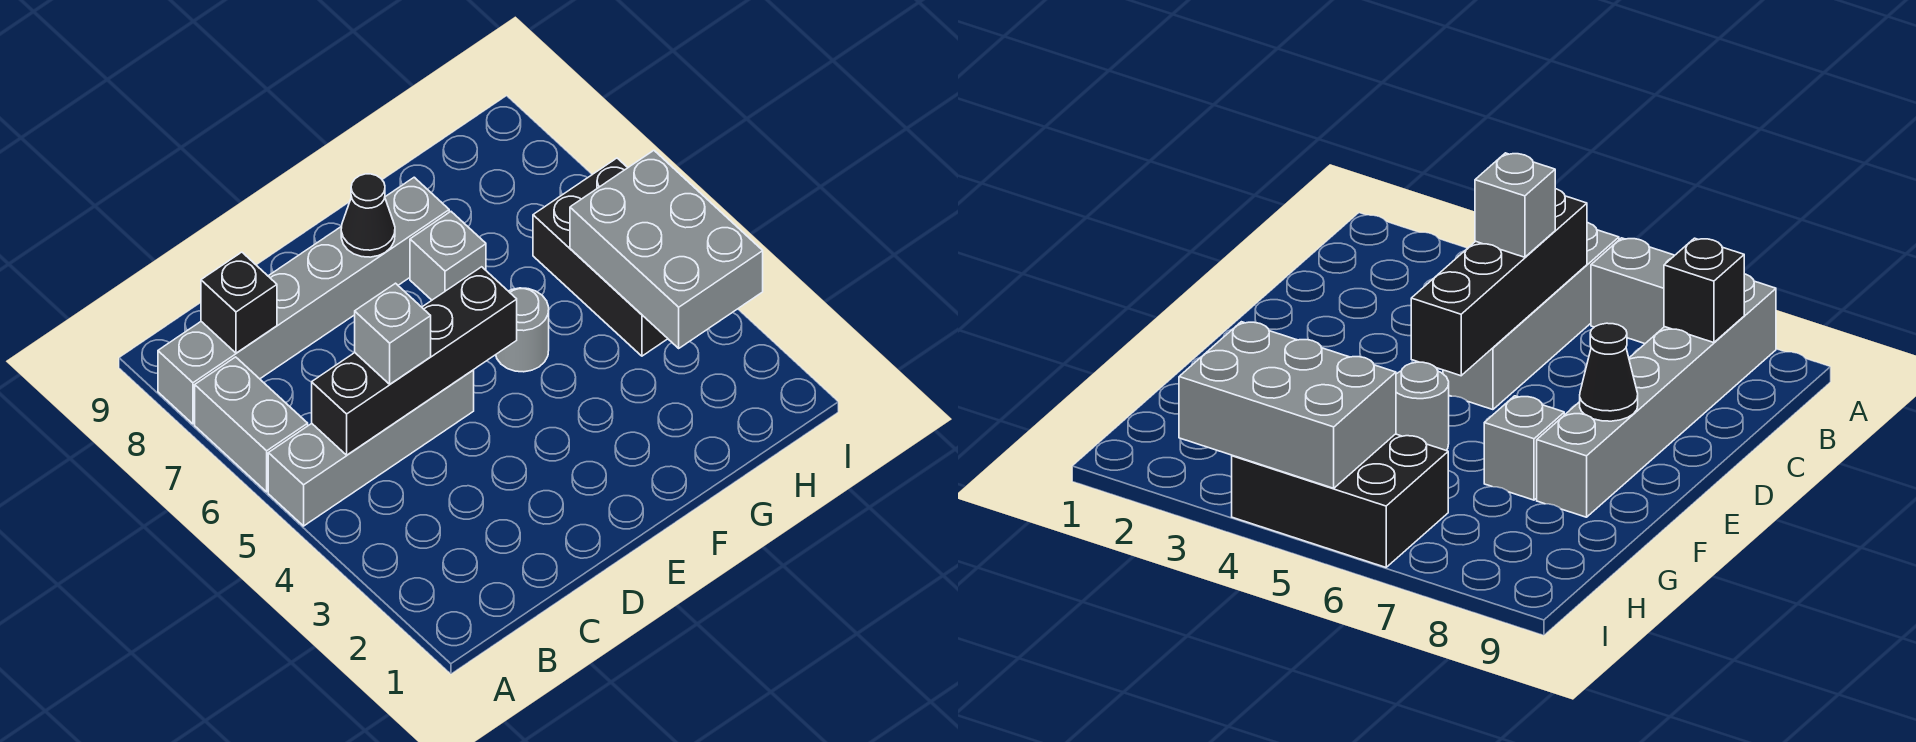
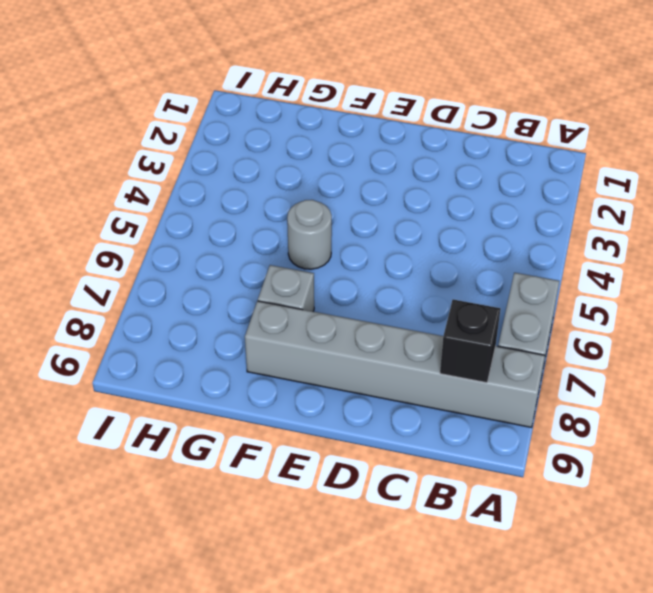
none -> grey brick A5:D5 level 1
none -> black brick H4:I6 level 1

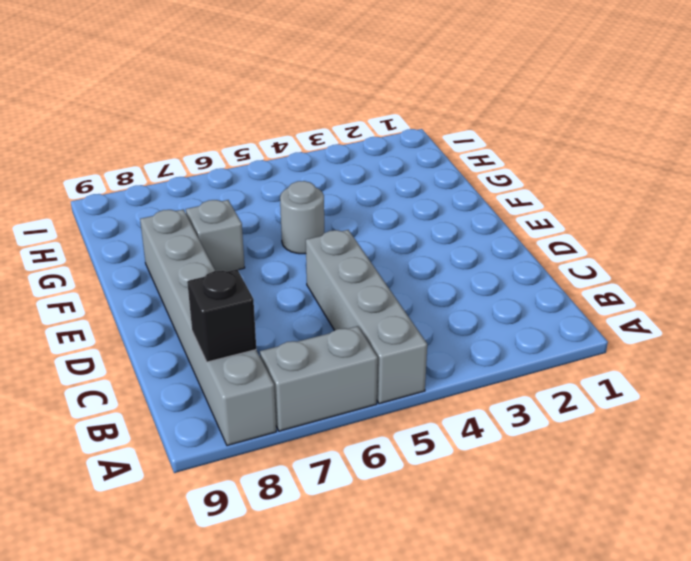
none -> black brick H4:I6 level 1
none -> black brick B5:E5 level 2

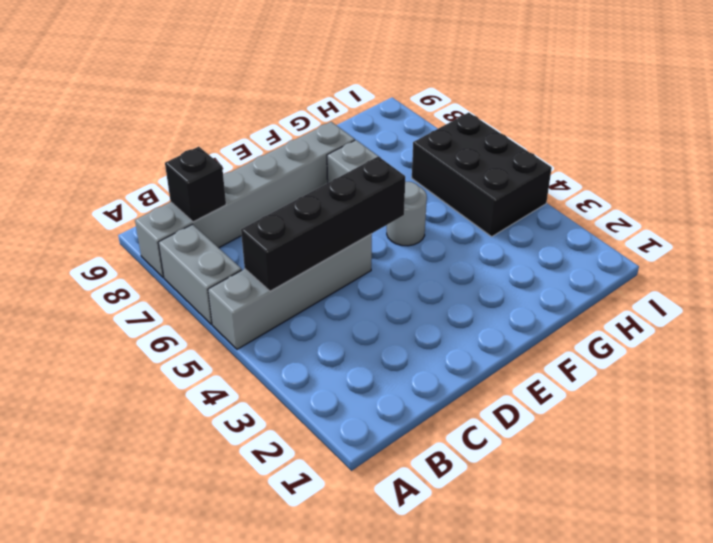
none -> black cone E8 level 2
none -> grey brick H3:I5 level 2

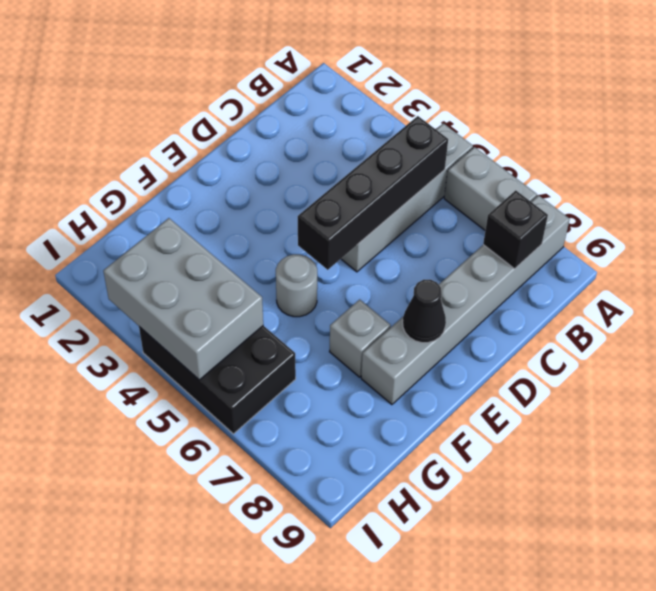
none -> grey brick C5 level 3

